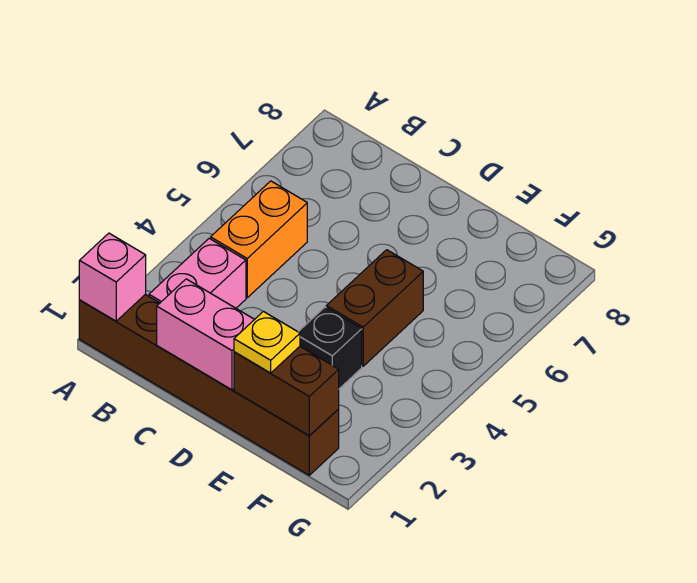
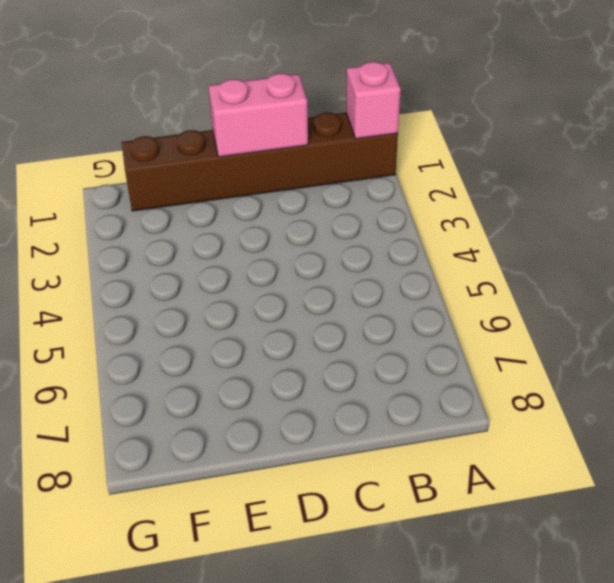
none -> pink brick B2:B3 level 1
none -> orange brick B4:B5 level 1

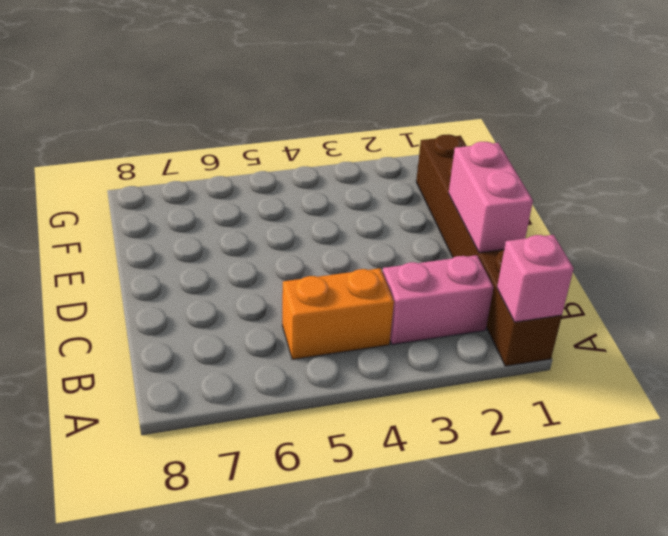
none -> black brick E3 level 1
none -> brown brick E4:E5 level 1

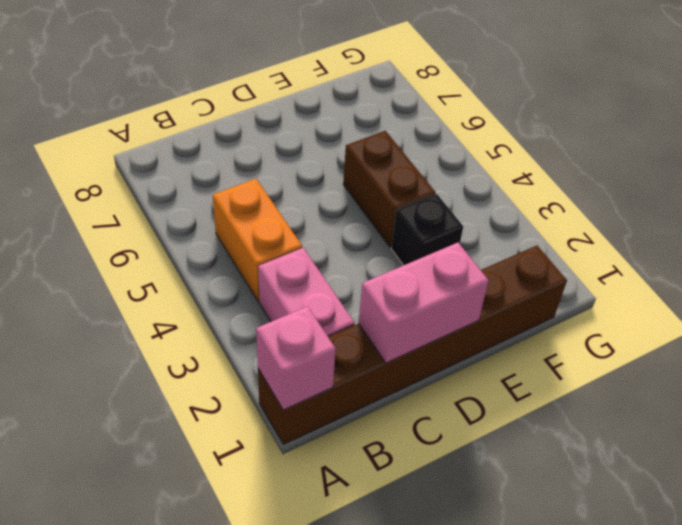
none -> brown brick E1:F1 level 2
none -> yellow plate E1 level 3

